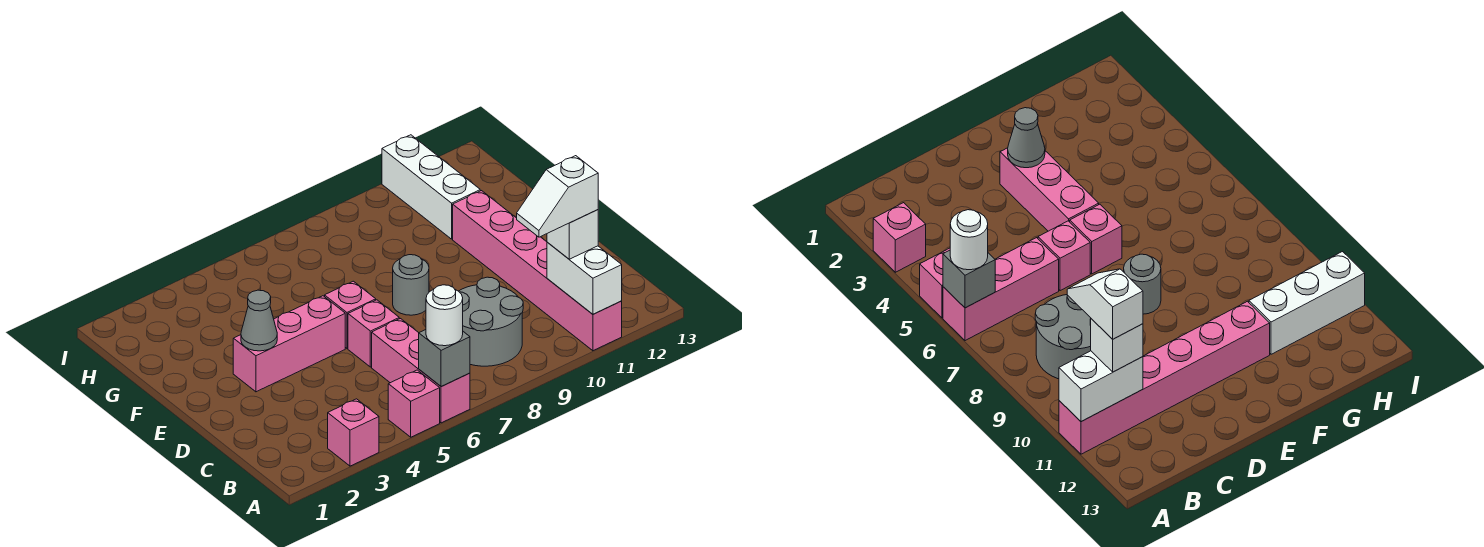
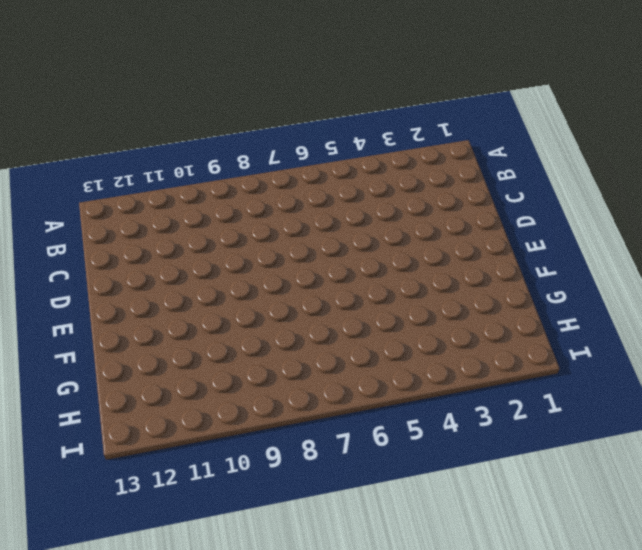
none -> pink brick A3 level 1
none -> pink brick A5 level 1
none -> pink brick A6:C6 level 1

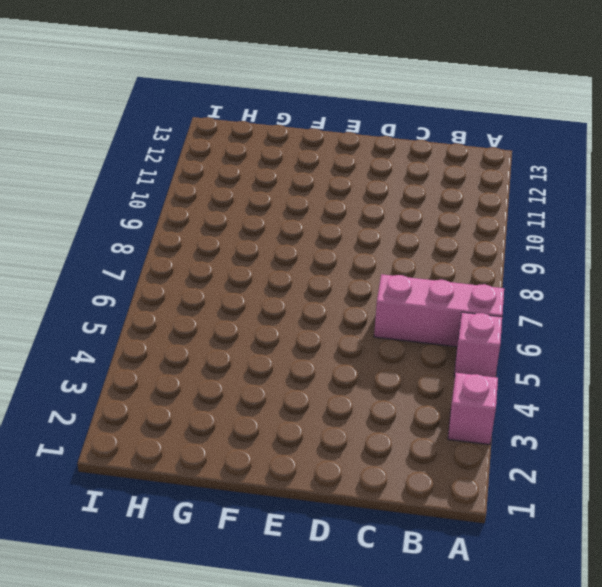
none -> pink brick A11:F11 level 1
none -> grey round brick B8:C9 level 1
none -> pink brick D6 level 1

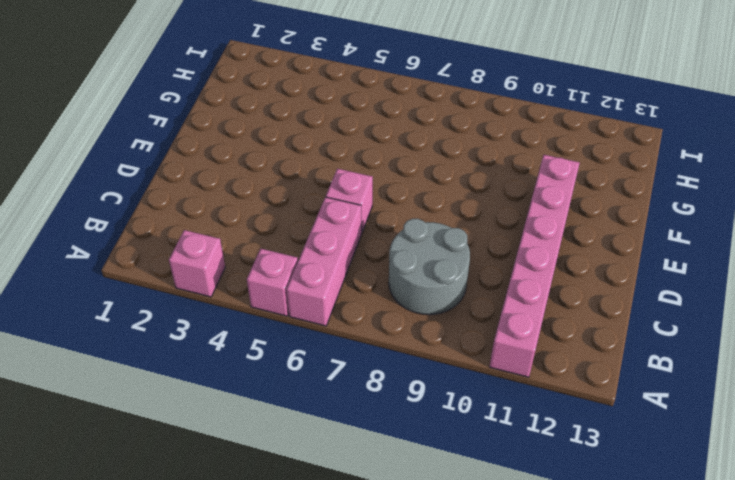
none -> pink brick E3:E5 level 1
none -> pink brick E6 level 1
none -> grey round brick E8 level 1

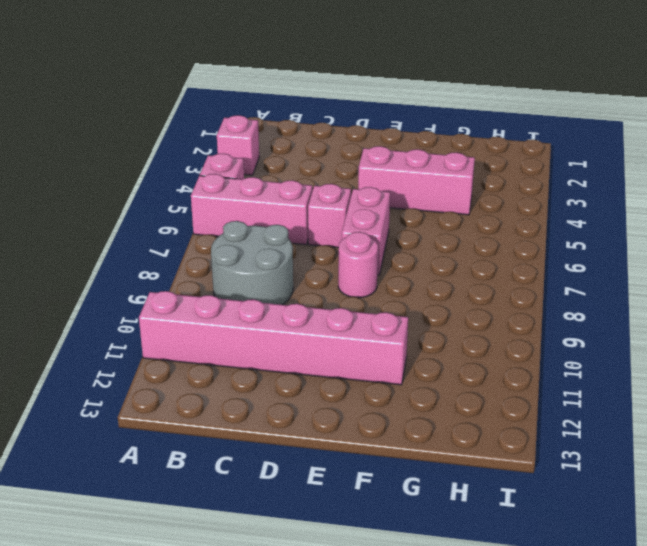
pink brick E4:G4 level 1 -> pink brick E3:E5 level 1
pink brick E6:E7 level 1 -> pink brick E6 level 1
pink round brick E8 level 1 -> grey round brick E8 level 1
none -> white brick G11:I11 level 1
none -> grey brick A6 level 2
none -> white brick A11:B11 level 2

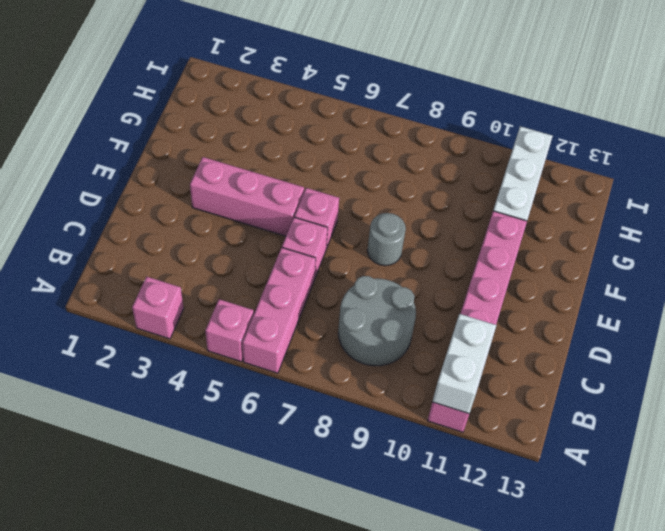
none -> grey brick A6 level 2
none -> grey cone E3 level 2
none -> white round brick A6 level 3

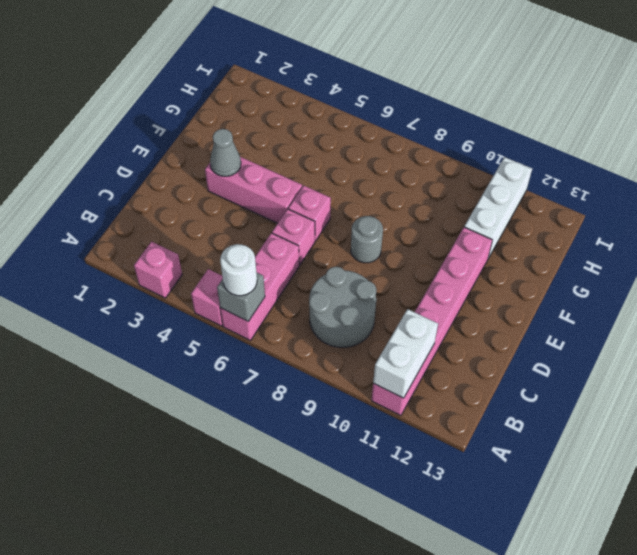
none -> white brick B11 level 3
none -> white slope B10:B11 level 4 top 11

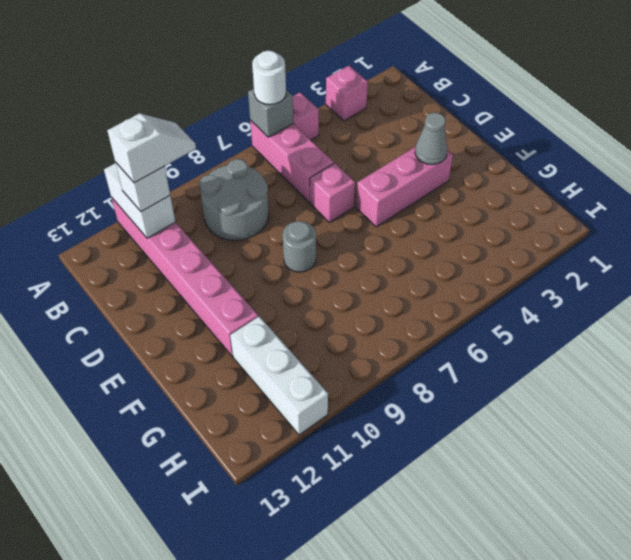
none -> pink brick E6 level 1

